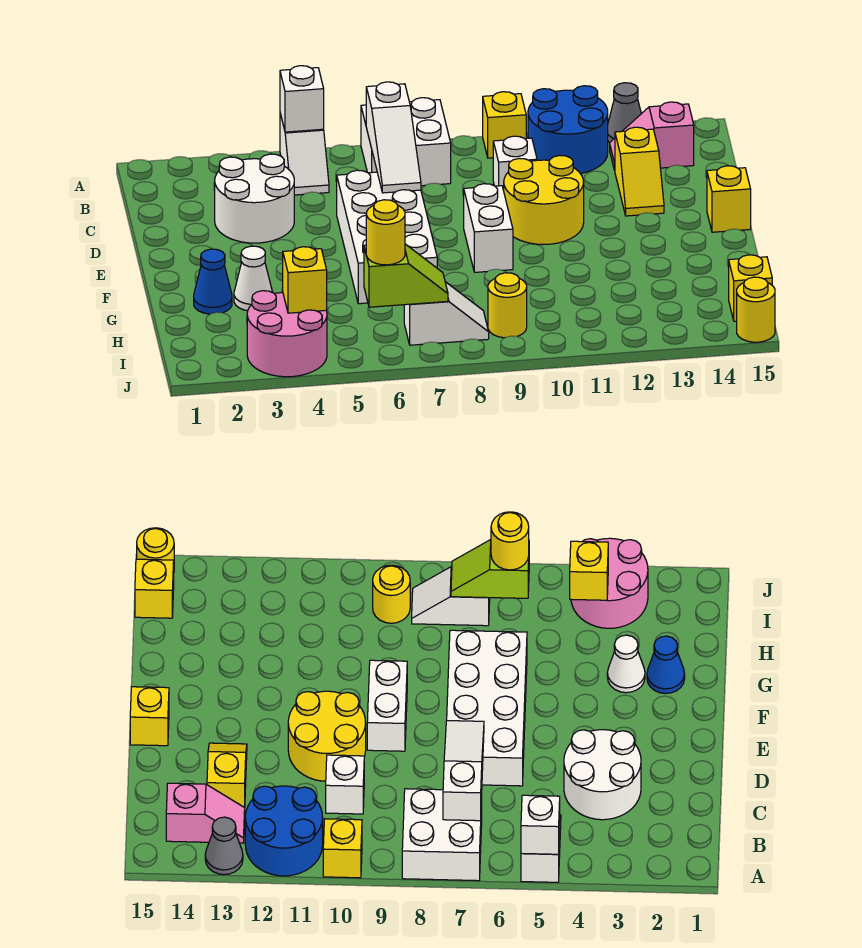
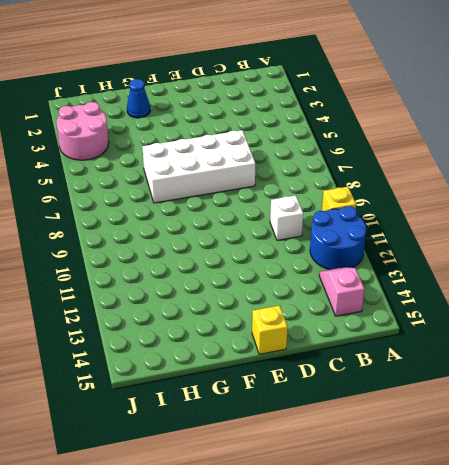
none -> white slope A5:B5 level 1 top A
none -> white brick A7:B8 level 1
none -> grey cone A13 level 1

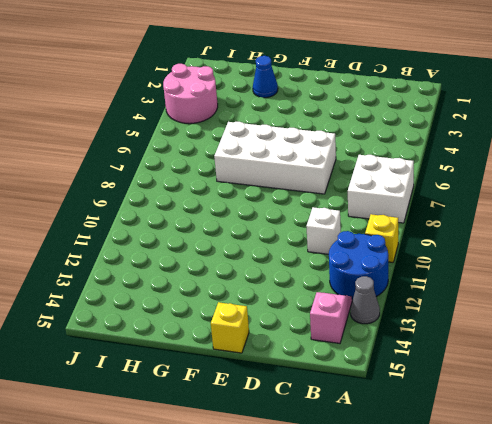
none -> white slope A5:B5 level 1 top A
none -> white round brick C3:D4 level 1
none -> yellow slope C13:D13 level 1 top C

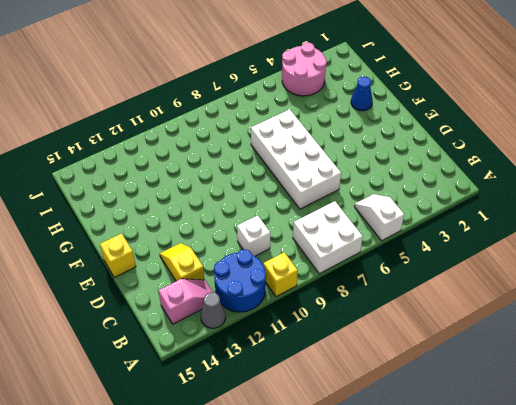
none -> white round brick C3:D4 level 1
none -> yellow round brick D10:E11 level 1
none -> white brick E9:F9 level 1

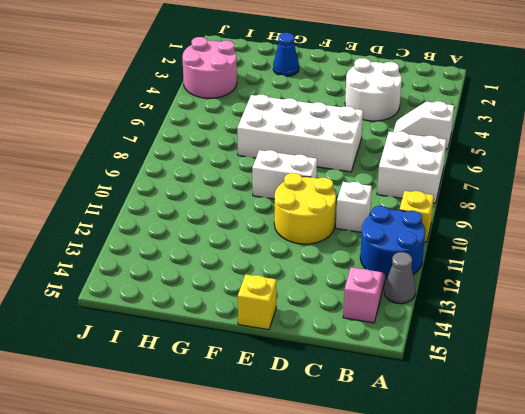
none -> yellow slope C13:D13 level 1 top C
none -> white cone G3 level 1
none -> white slope I7:I8 level 1 top 7

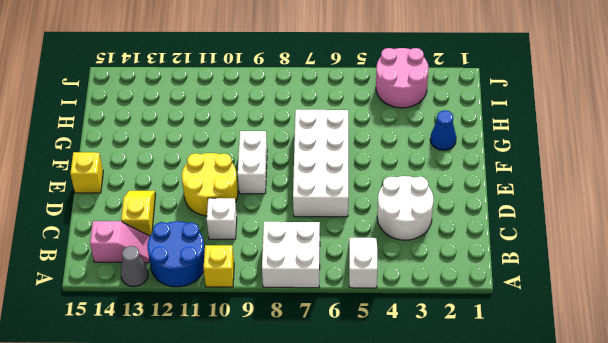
none -> white cone G3 level 1
none -> white slope I7:I8 level 1 top 7
none -> yellow round brick I9 level 1

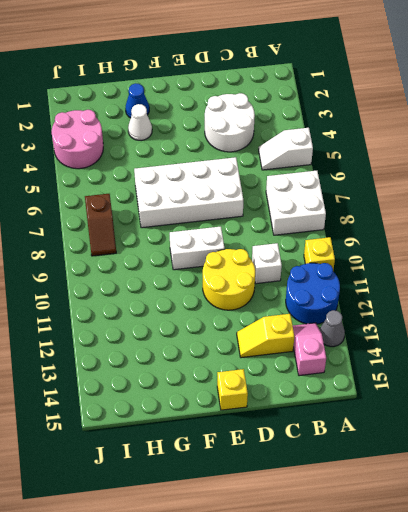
brown slope I7:I8 level 1 top 7 -> white slope I7:I8 level 1 top 7
none -> yellow round brick I9 level 1
none -> yellow brick I15 level 1
none -> yellow round brick J15 level 1

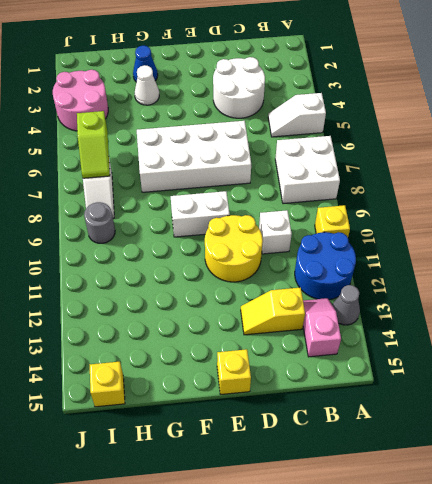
grey round brick I9 level 1 -> yellow round brick I9 level 1
none -> yellow round brick J15 level 1
none -> white brick A5 level 2
none -> white slope B7:D7 level 2 top B

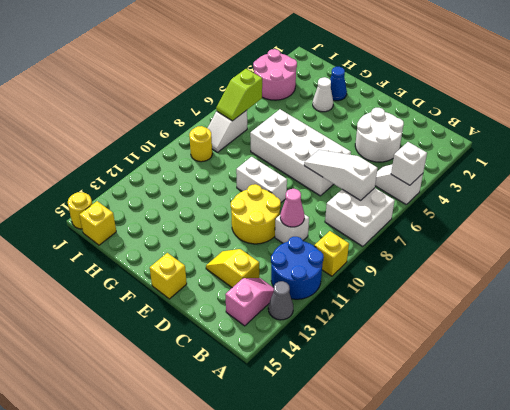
pink cone C10 level 2 -> none
none -> yellow brick I4 level 2
none -> yellow round brick I6 level 3

